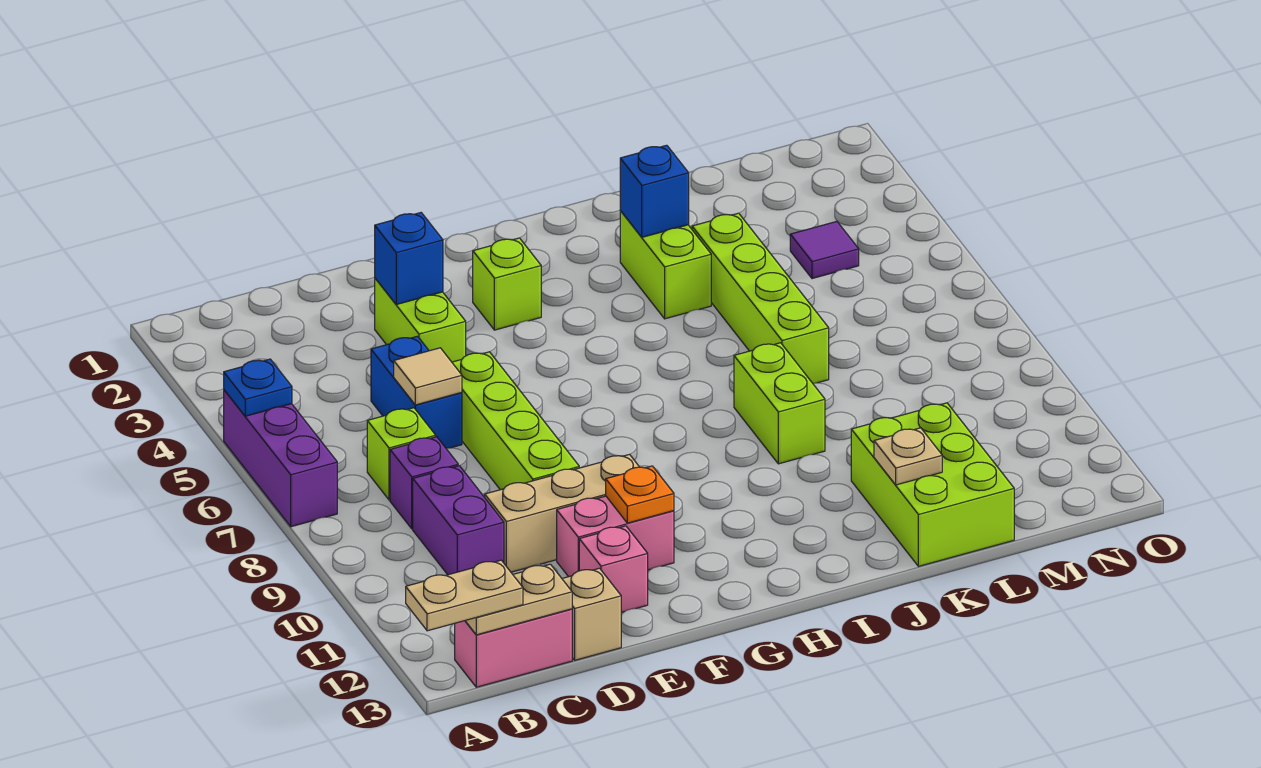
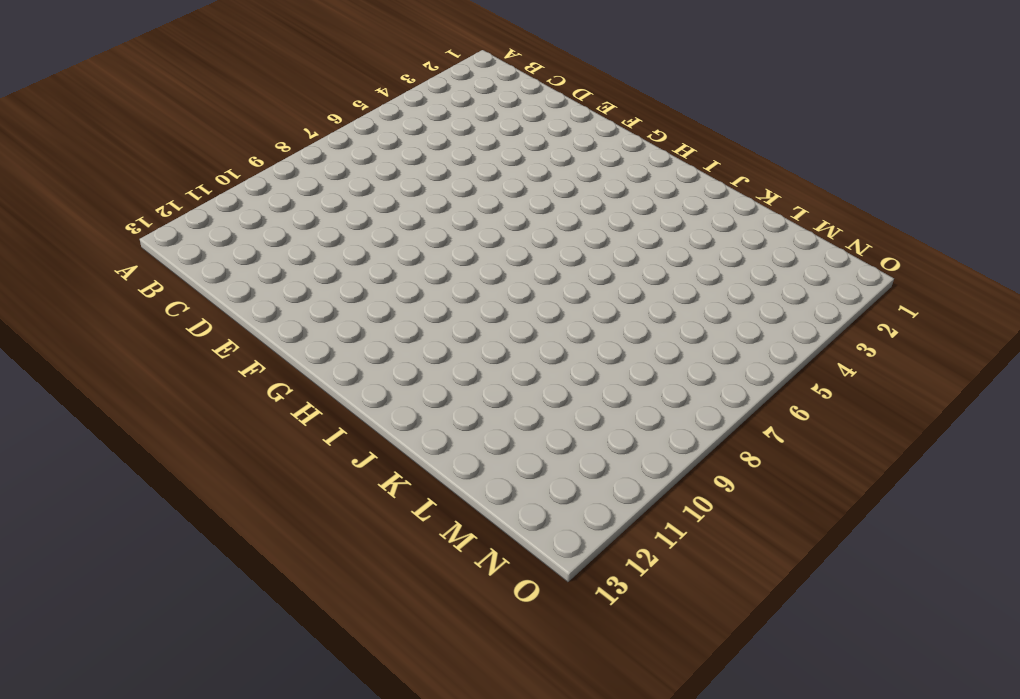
none -> purple brick A5:A7 level 1
none -> pink brick B13:C13 level 1
none -> lime brick C7 level 1

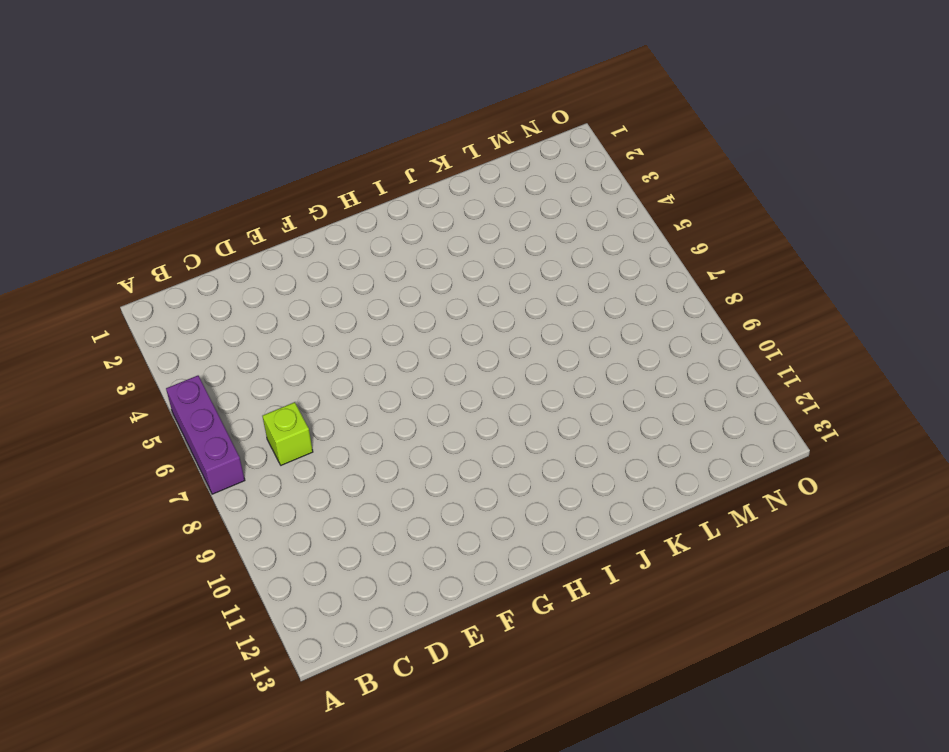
none -> pink brick B13:C13 level 1
none -> purple brick C8 level 1
none -> purple brick C9:C10 level 1

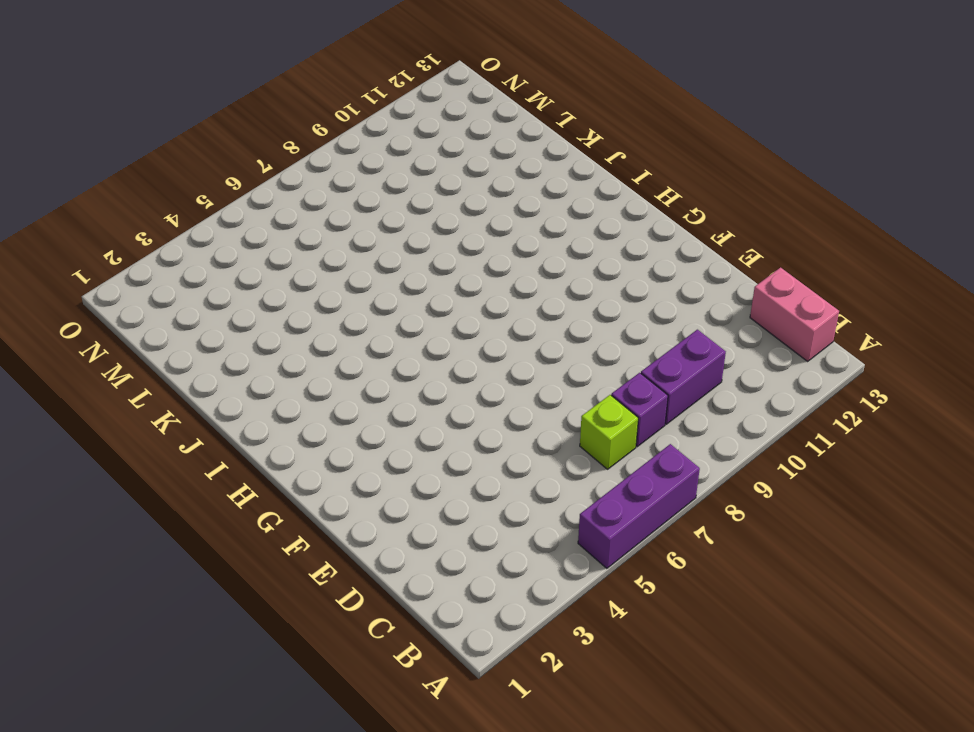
none -> blue brick D5:D6 level 1
none -> tan brick D10:F10 level 1
none -> tan brick D13 level 1

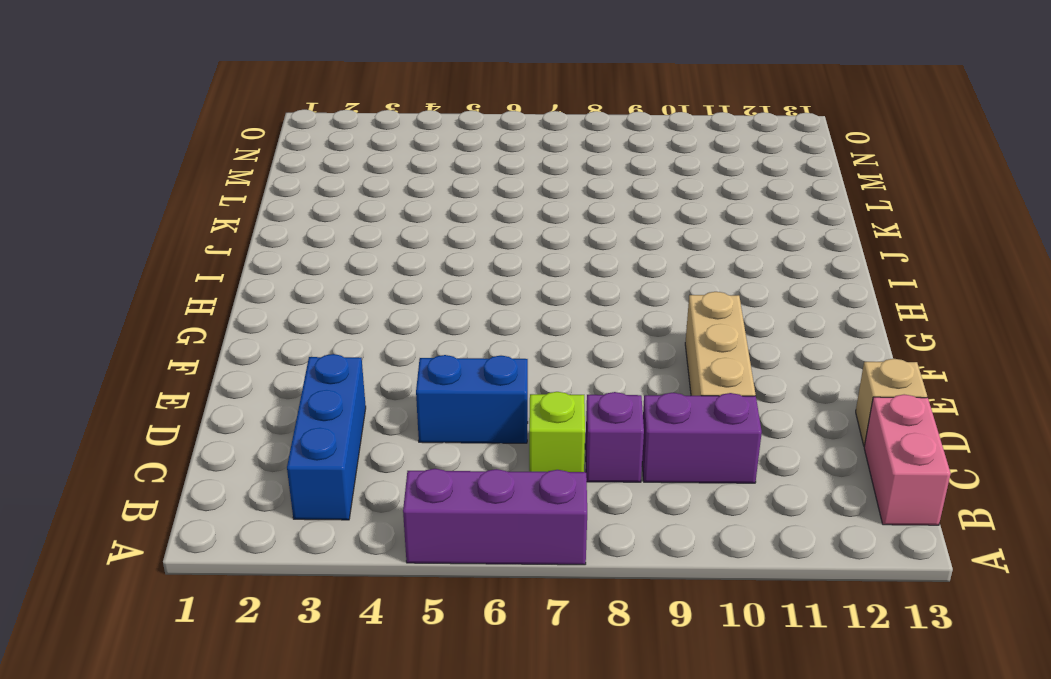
blue brick B3:D3 level 1 -> none
none -> lime brick E3:E4 level 1
none -> lime brick E6:E9 level 1
none -> pink brick E11:F11 level 1

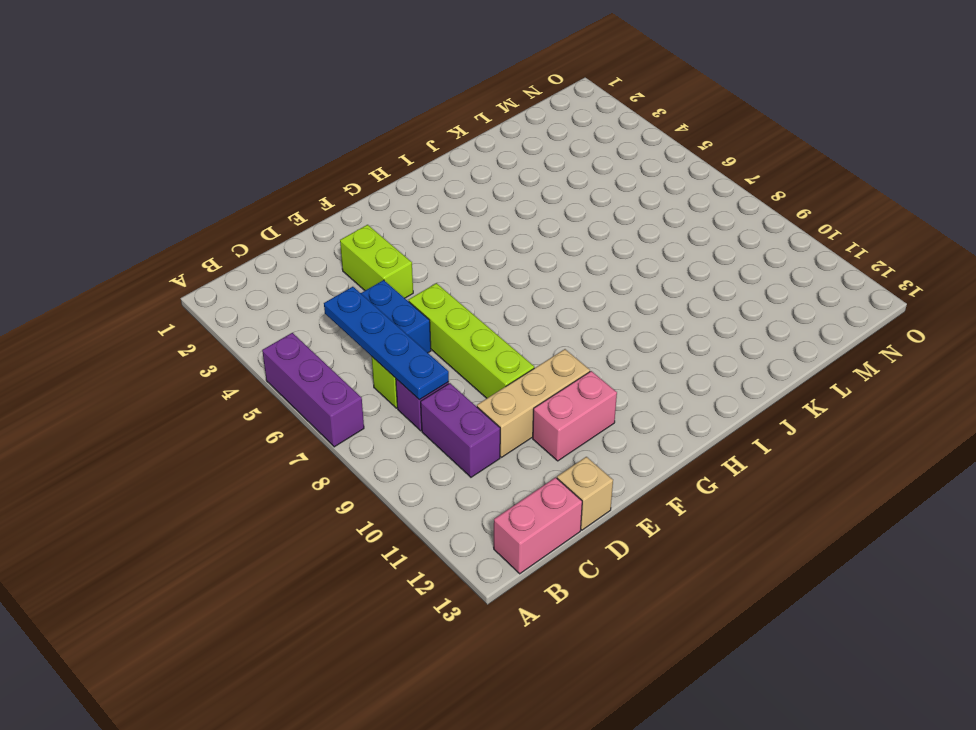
blue plate C5:C8 level 2 -> none
none -> pink brick E12 level 1
none -> lime brick G3 level 1
none -> lime brick J3:J4 level 1

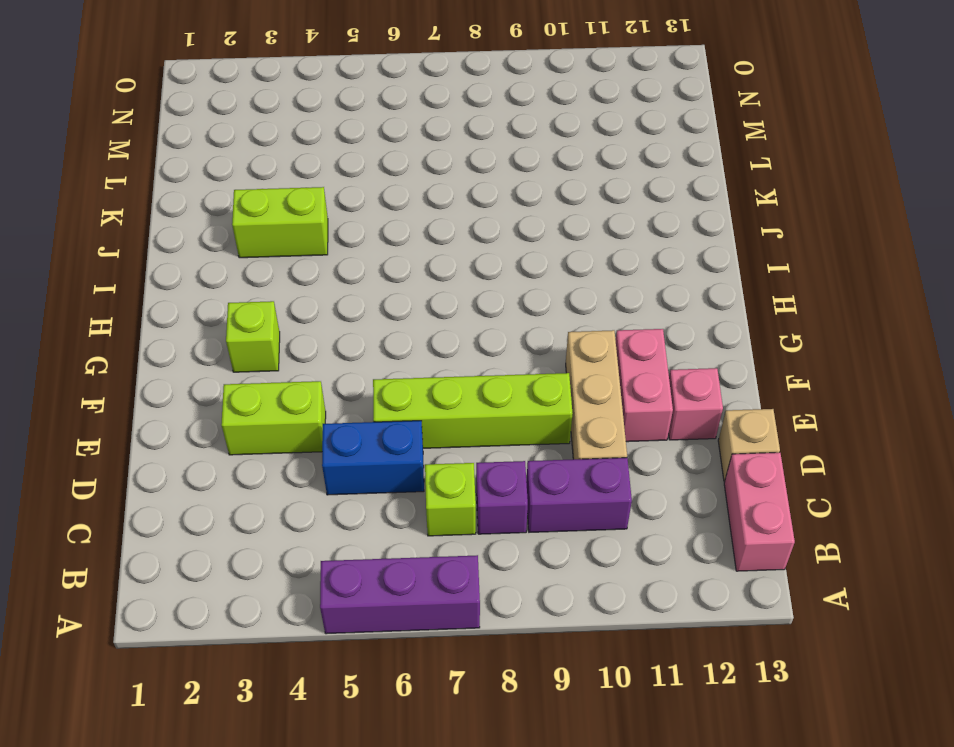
none -> lime brick J8:J9 level 1
none -> lime brick K4:K7 level 1
none -> lime brick K11:L13 level 1

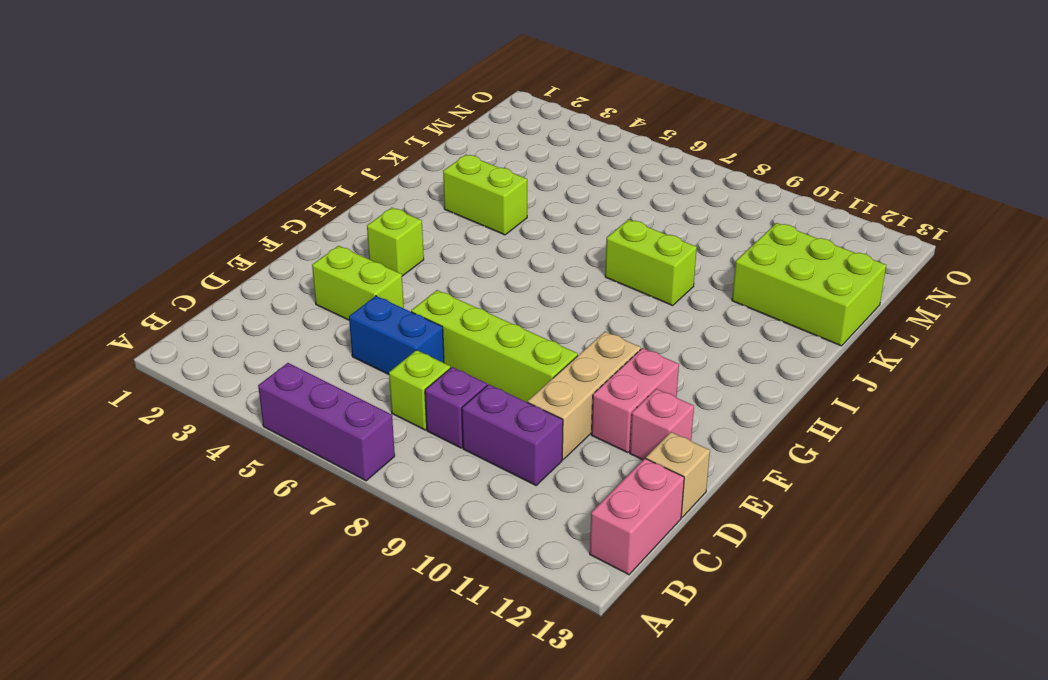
none -> lime brick K4:K7 level 1
none -> purple tile M4 level 1
none -> blue plate A5 level 2

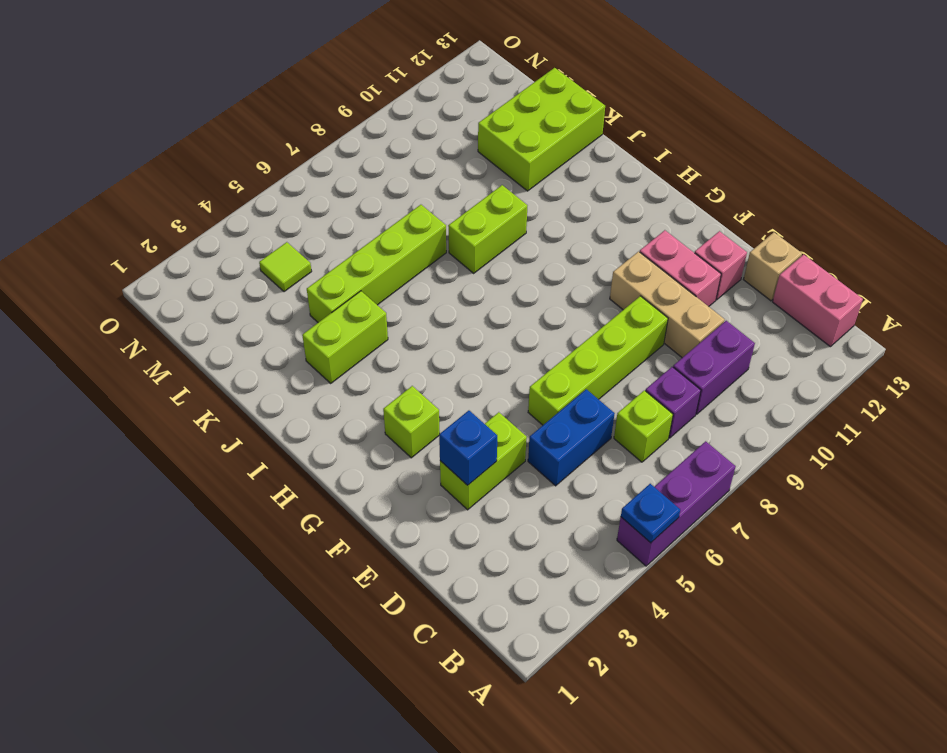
lime tile M4 level 1 -> purple tile M4 level 1
none -> tan plate B13:C13 level 2
none -> tan tile D6 level 2
none -> orange plate F11 level 2

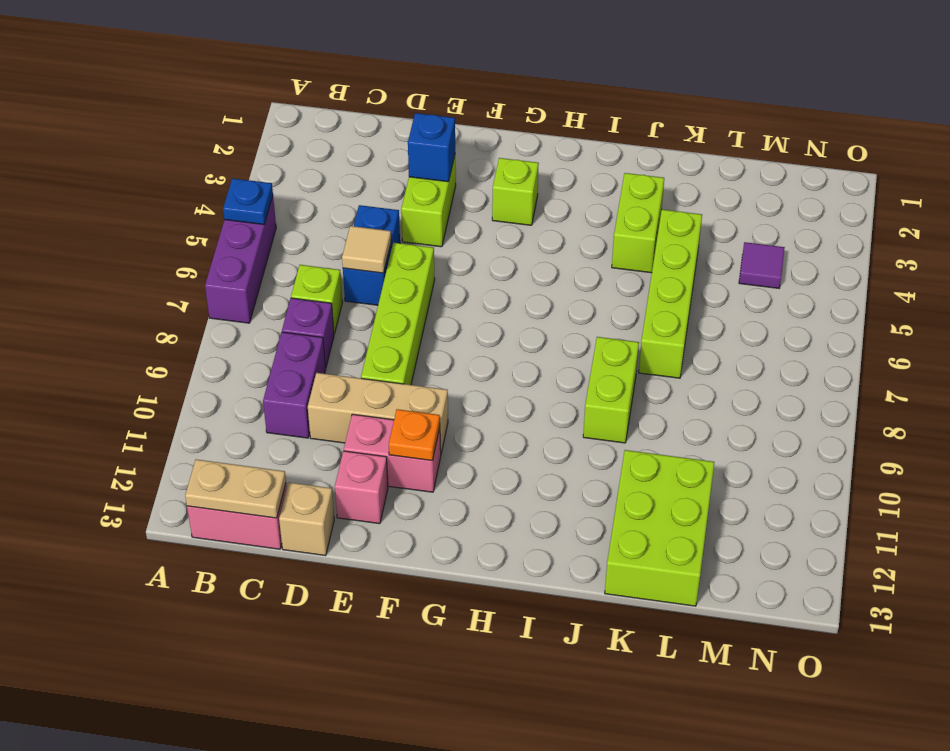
none -> blue brick J3 level 2
none -> tan plate K12 level 2
none -> tan plate A13:B13 level 3

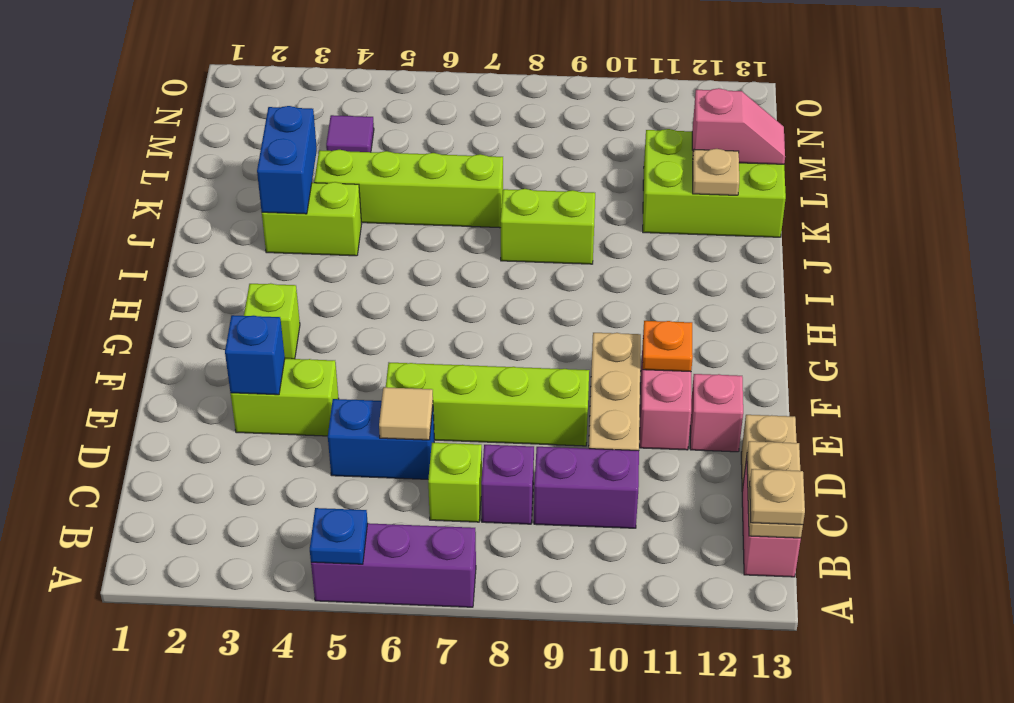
tan plate B13 level 3 -> tan plate A13:B13 level 3
blue brick J3:K3 level 2 -> blue brick J3 level 2
pink slope L12:L13 level 2 top 12 -> none

